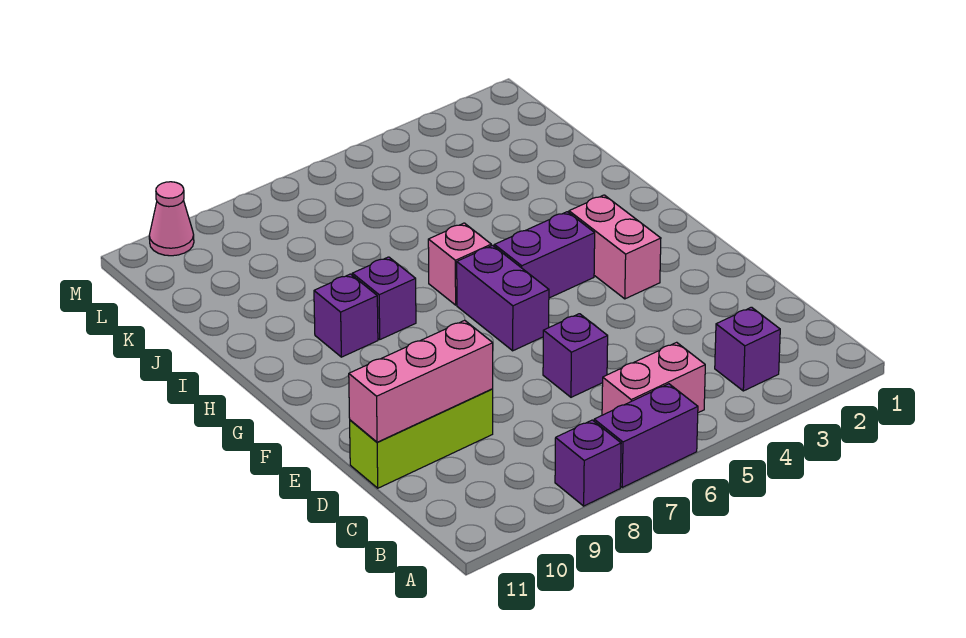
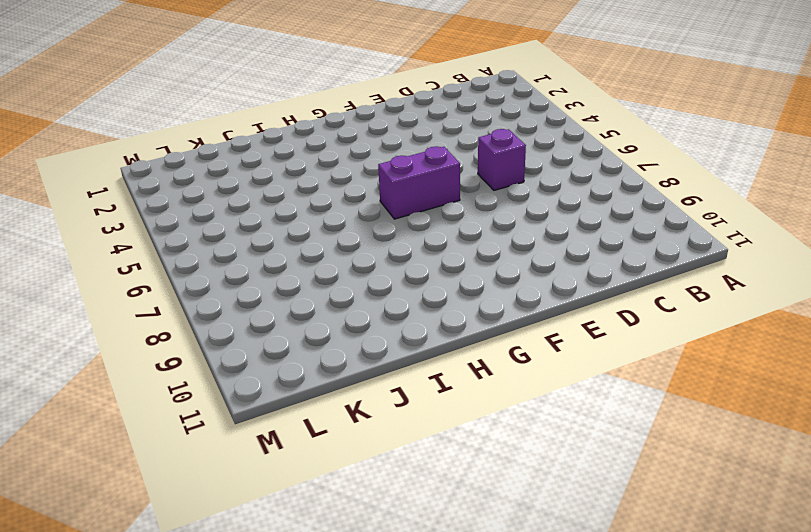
none -> purple brick A6:A7 level 1
none -> purple brick A8 level 1
none -> purple brick B3 level 1

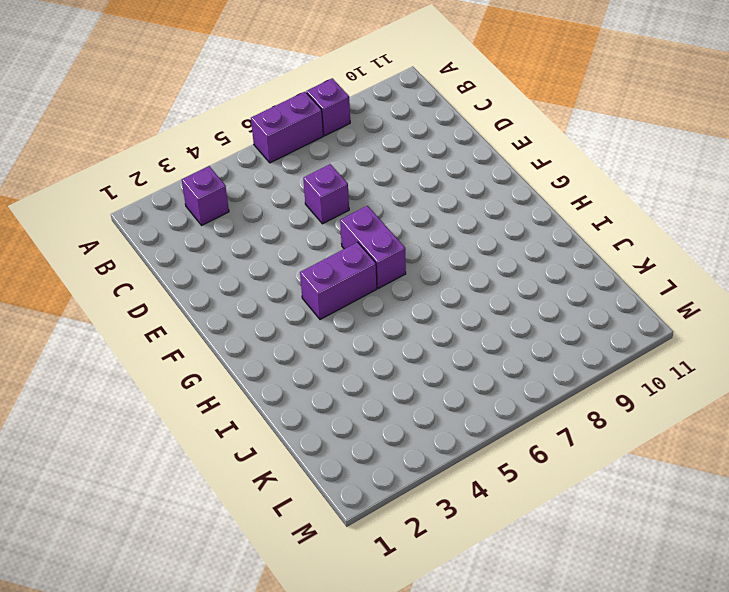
none -> pink brick B5:B6 level 1
none -> lime brick D9:D11 level 1
none -> pink brick F3:G3 level 1

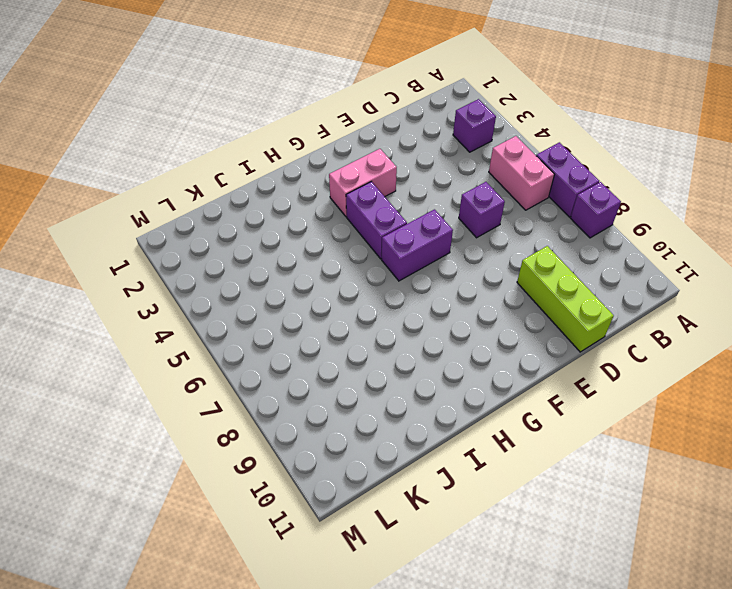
none -> pink brick H6 level 1
none -> purple brick H8 level 1
none -> purple brick H9 level 1

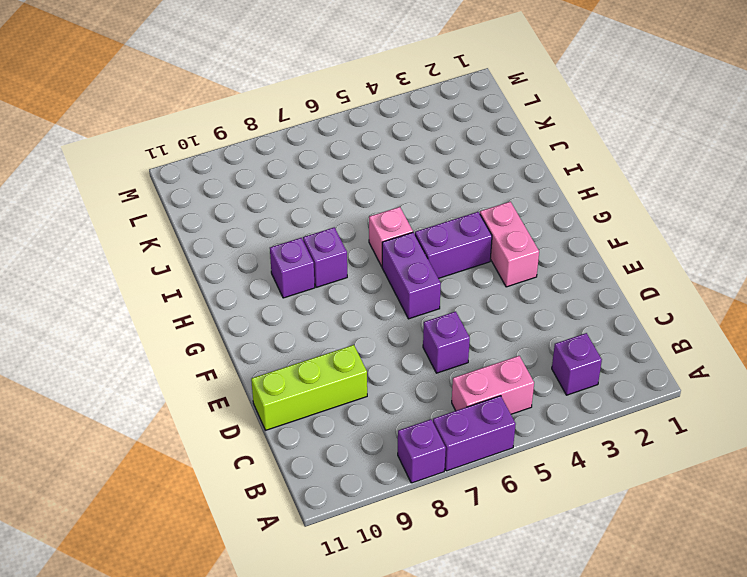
none -> pink cone M10 level 1
none -> pink brick D9:D11 level 2

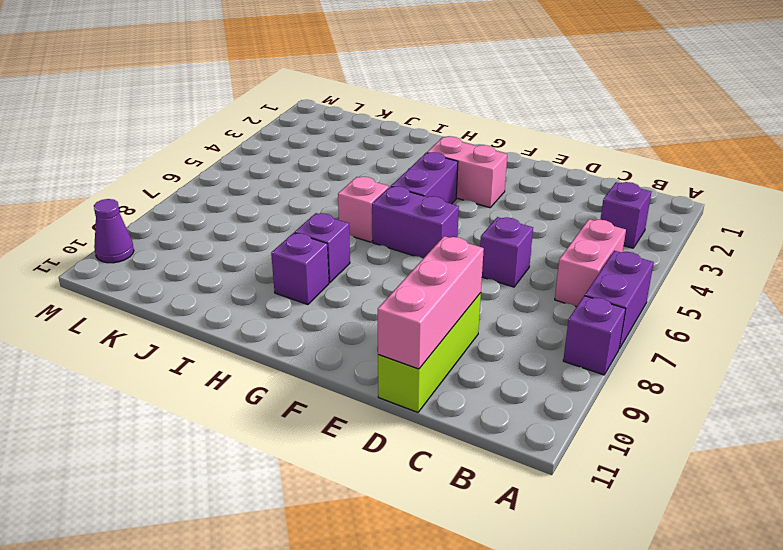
purple cone M10 level 1 -> pink cone M10 level 1

